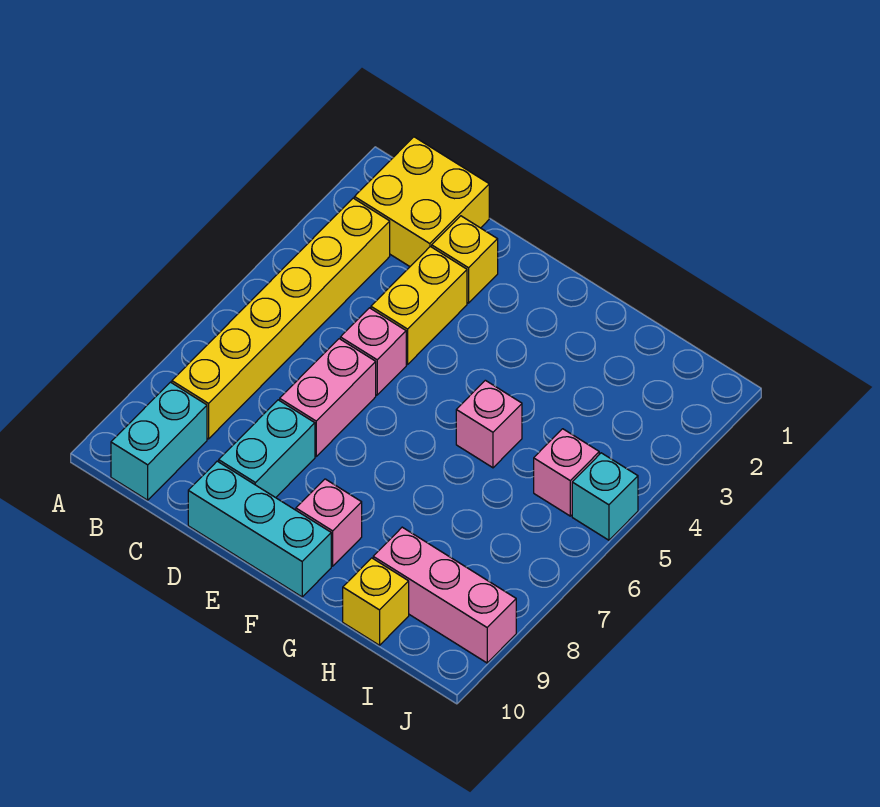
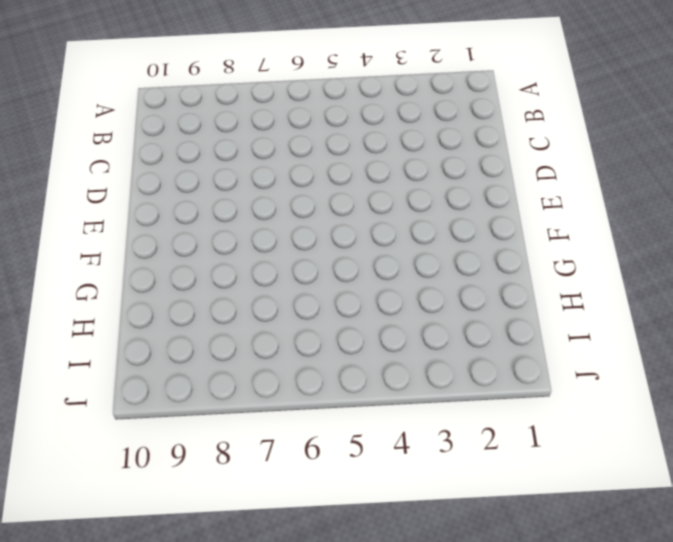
none -> yellow brick B1:C2 level 1
none -> yellow brick B3:B8 level 1
none -> cyan brick B9:B10 level 1

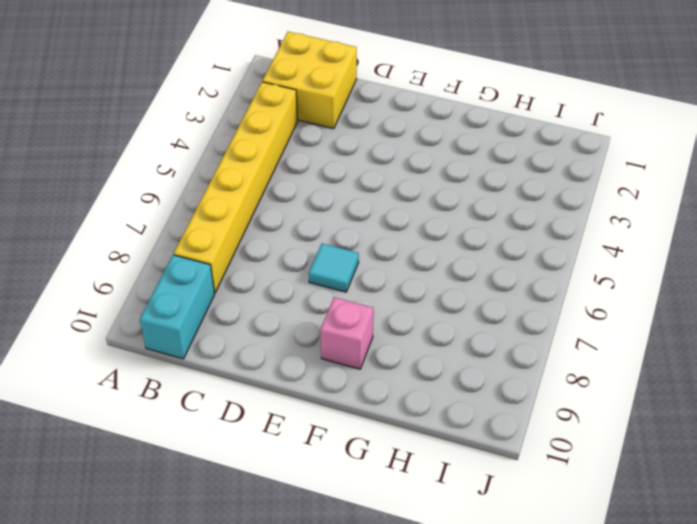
cyan tile E7 level 1 -> none
none -> yellow brick D2 level 1
none -> yellow brick D3:D4 level 1
none -> pink brick D5 level 1

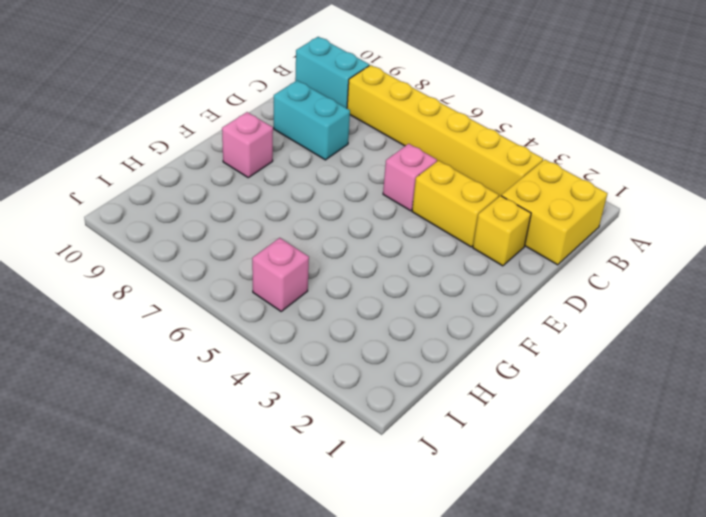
none -> pink brick D6:D7 level 1
none -> cyan brick D10:F10 level 1
none -> pink brick G5 level 1

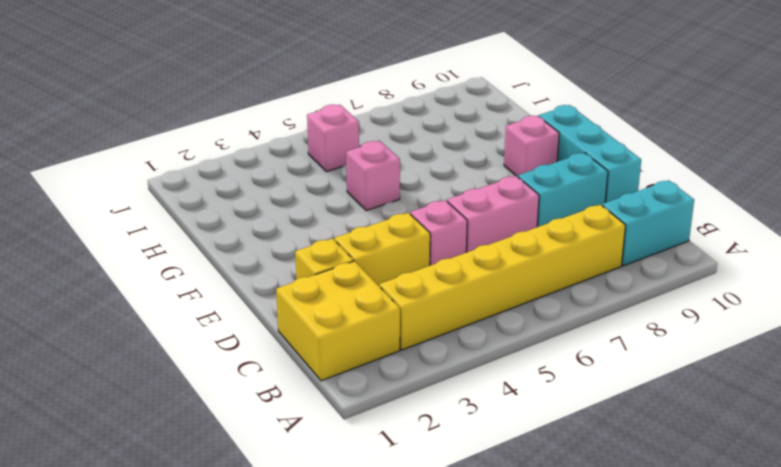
none -> pink brick H9:J9 level 1
none -> yellow brick H10 level 1
none -> cyan brick J5 level 1

